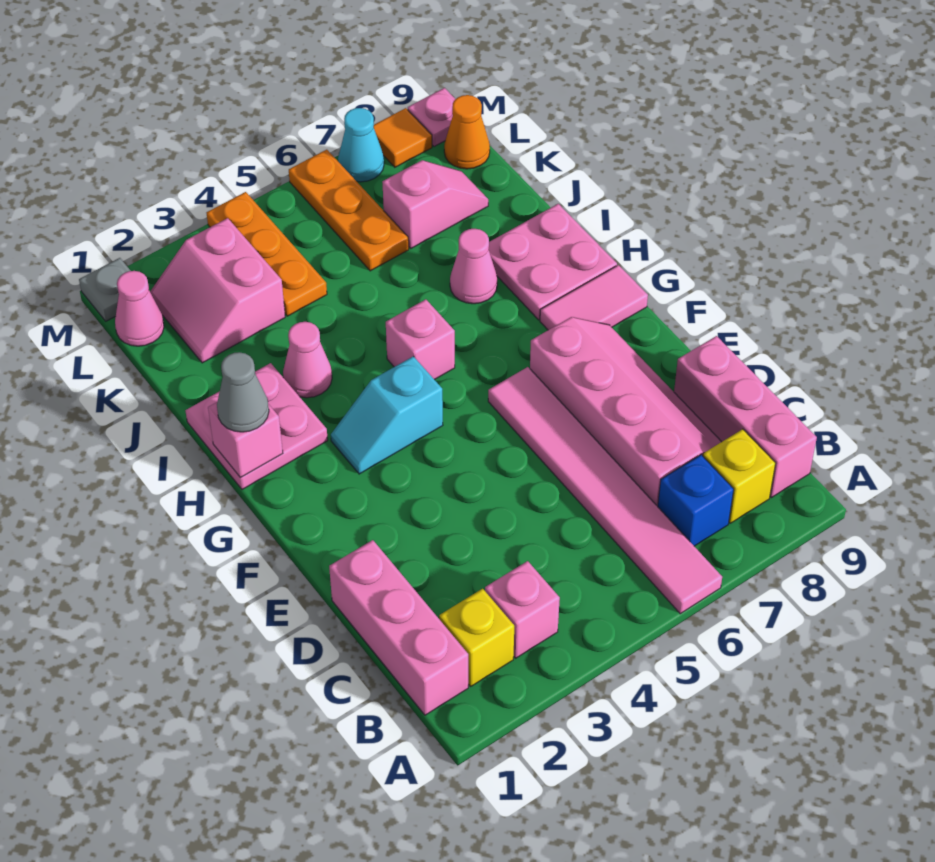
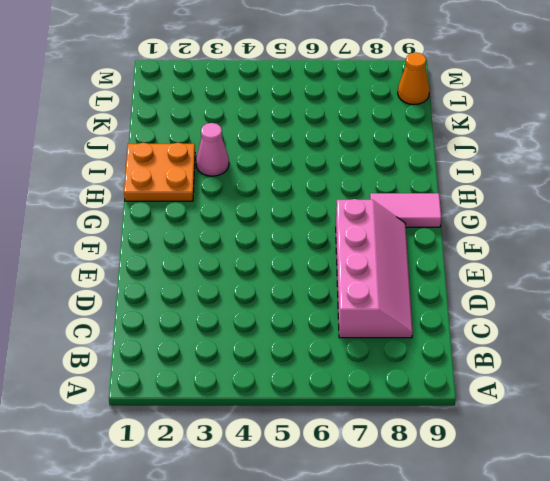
orange plate H1:I2 level 1 -> pink plate H1:I2 level 1
none -> pink tile A6:F6 level 1
none -> pink brick B1:D1 level 1
none -> yellow brick B2 level 1

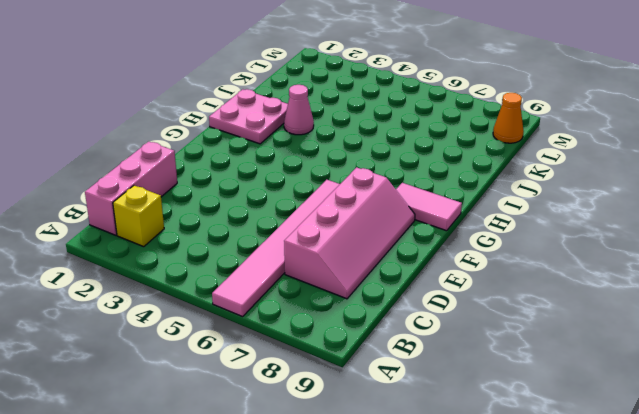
none -> pink brick B3 level 1
none -> blue brick B7 level 1
none -> yellow brick B8 level 1

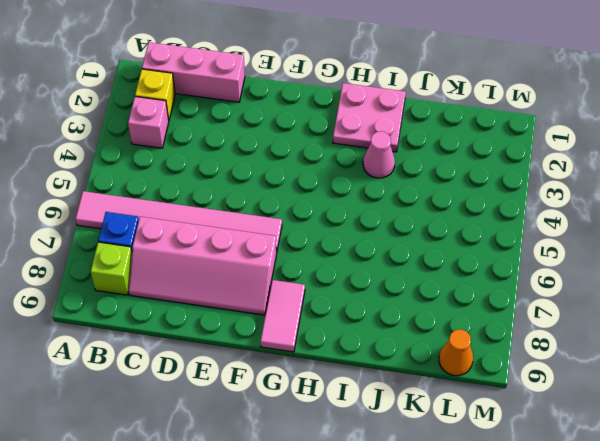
lime brick B8 level 1 -> yellow brick B8 level 1
none -> pink brick B9:D9 level 1
none -> cyan slope G3:G4 level 1 top 4
none -> pink brick H5 level 1

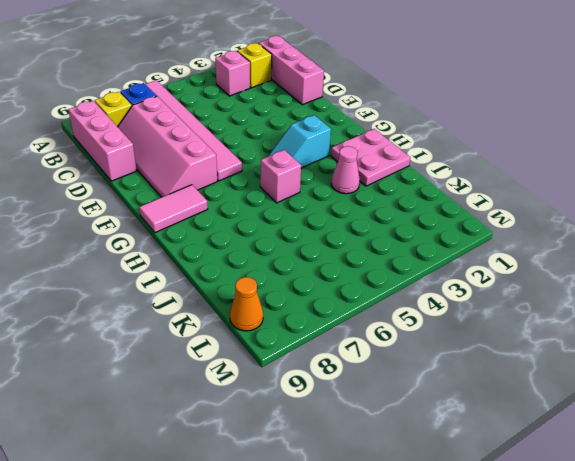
cyan slope G3:G4 level 1 top 3 -> cyan slope G3:G4 level 1 top 4
none -> pink plate H8:I9 level 1
none -> pink cone I7 level 1
none -> pink slope K2:L3 level 1 top 3

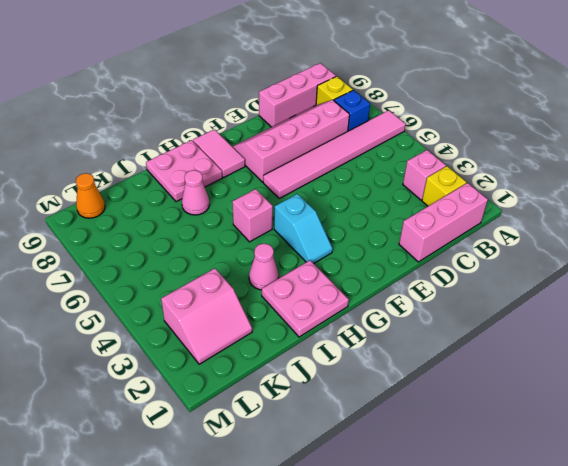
none -> orange plate K4:M4 level 1
none -> orange plate K6:M6 level 1
none -> pink slope K7:K8 level 1 top 7

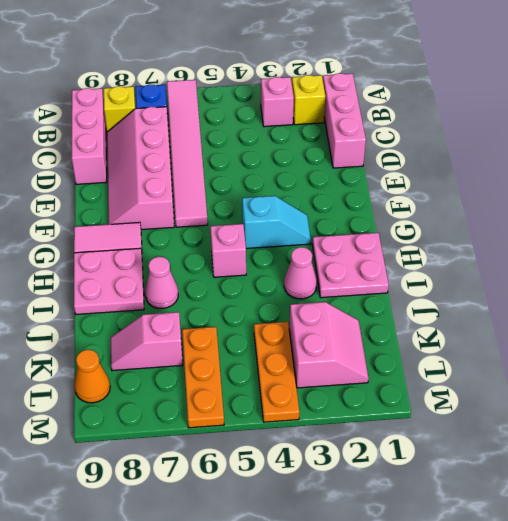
none -> pink cone L1 level 1
none -> grey plate M1 level 1
none -> cyan cone M7 level 1

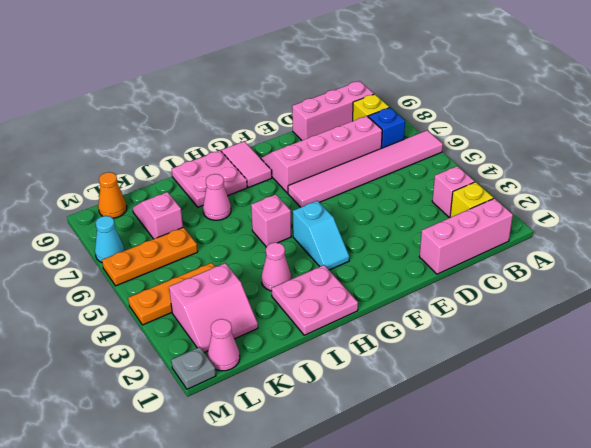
none -> orange tile M8 level 1
none -> pink plate M9 level 1
none -> pink brick H1 level 2

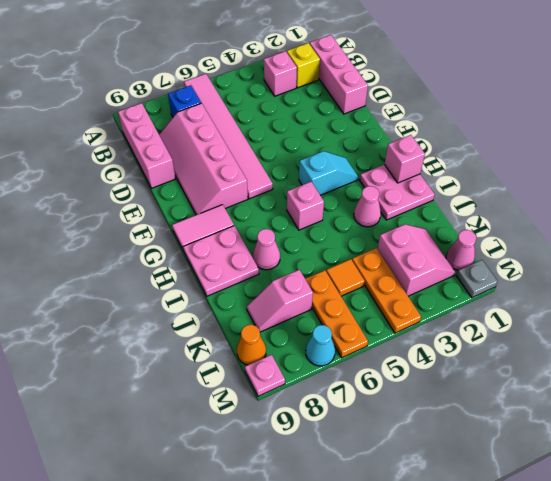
orange tile K5 level 1 -> orange tile M8 level 1
none -> yellow brick B8 level 1
none -> grey cone H1 level 3

